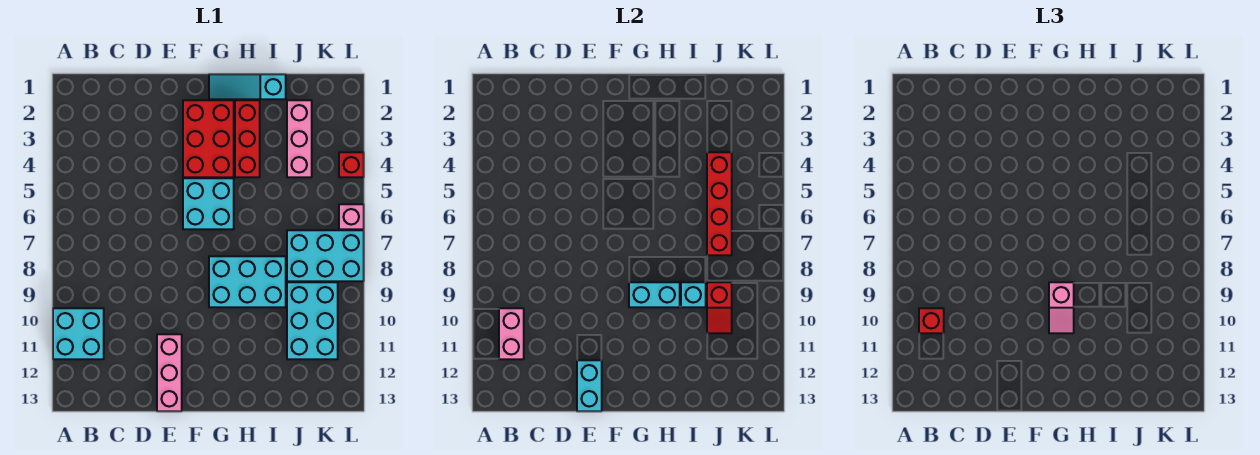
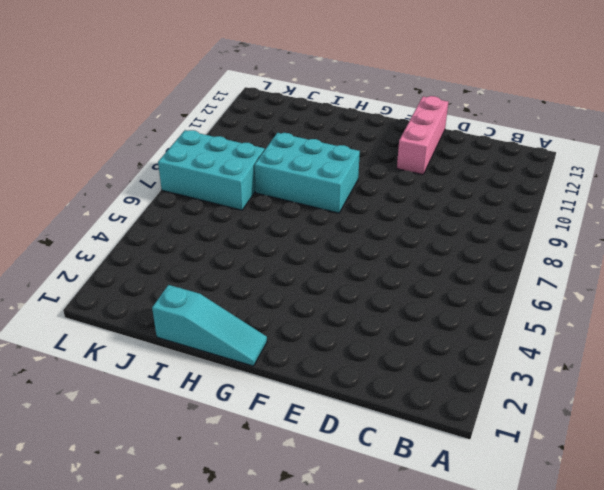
none -> cyan brick A10:B11 level 1
none -> red brick F2:G4 level 1
none -> cyan brick F5:G6 level 1

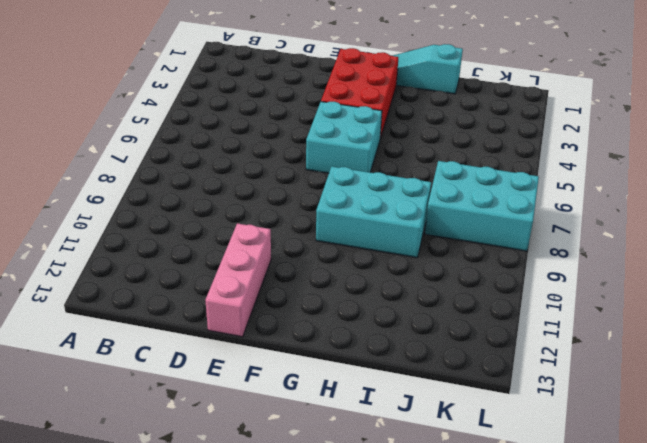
none -> cyan brick A10:B11 level 1
none -> red brick H2:H4 level 1
none -> pink brick J2:J4 level 1

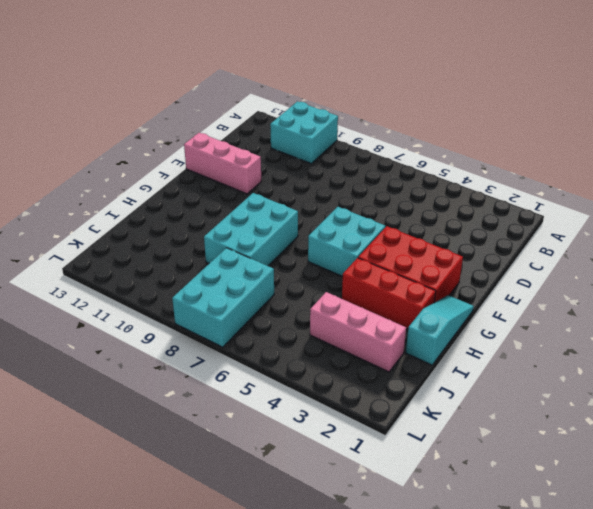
none -> cyan brick J9:K11 level 1
none -> red brick L4 level 1
none -> pink brick L6 level 1

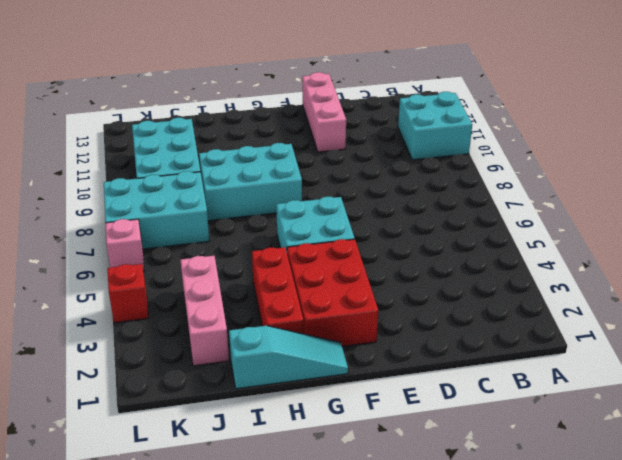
none -> pink brick B10:B11 level 2
none -> cyan brick E12:E13 level 2
none -> cyan brick G9:H9 level 2

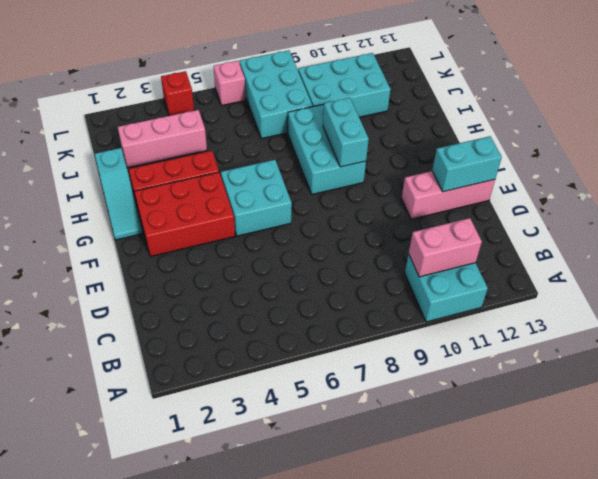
none -> cyan brick I9 level 2
none -> red brick J4:J7 level 2
none -> red slope J9:J10 level 2 top 9

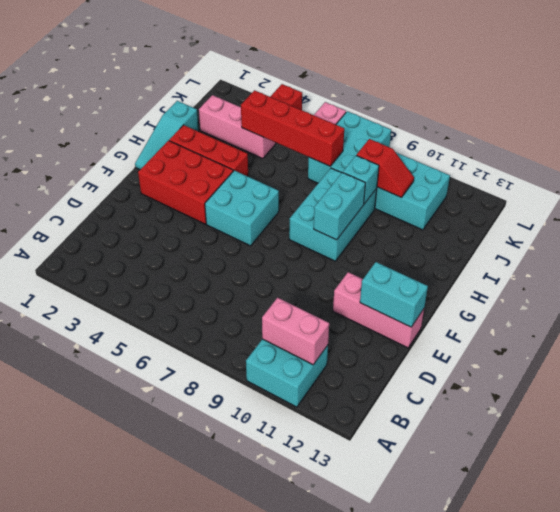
none -> red brick B10 level 3
none -> pink slope G9:G10 level 3 top 9

